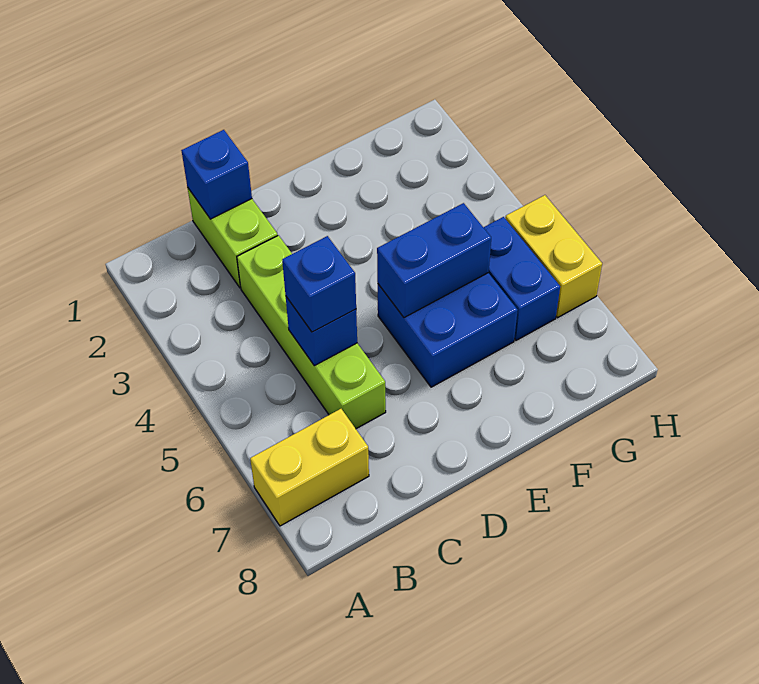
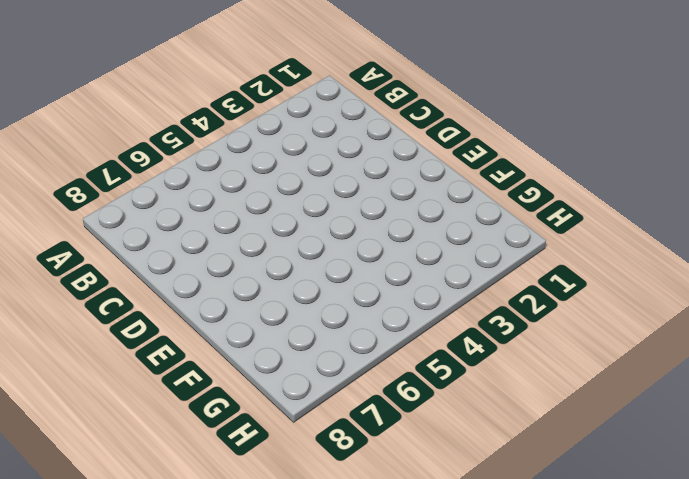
none -> yellow brick A7:B7 level 1
none -> lime brick C1:C2 level 1

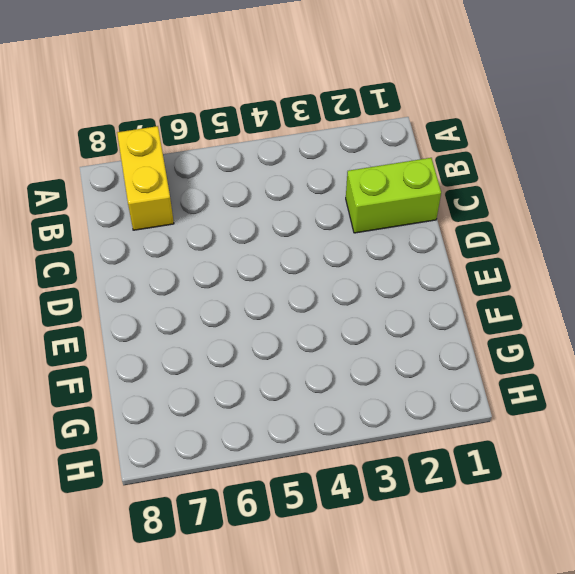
none -> lime brick C3:C6 level 1
none -> blue brick E5:F6 level 1

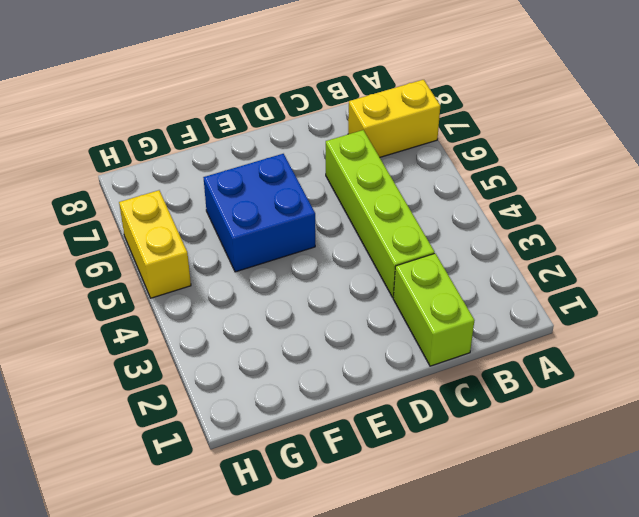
none -> blue brick G5:G6 level 1
none -> blue brick C1 level 2

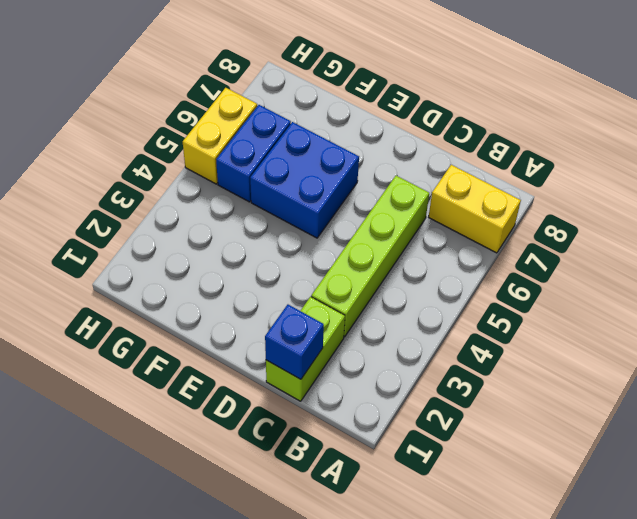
none -> blue brick C5 level 2
none -> blue brick E5:F5 level 2

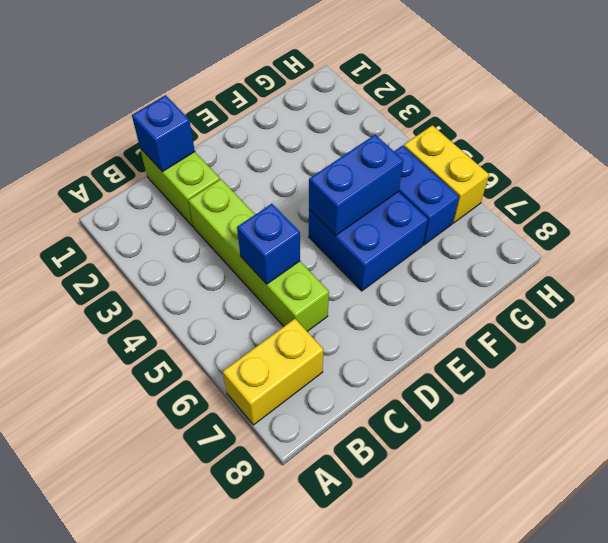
none -> blue brick C5 level 3

